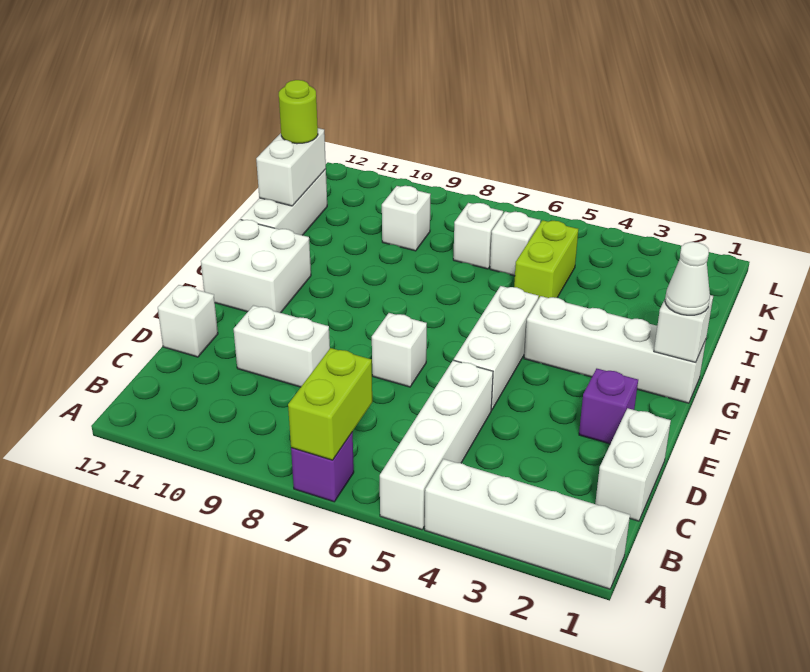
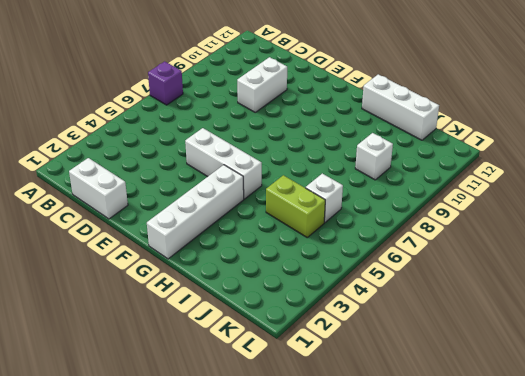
none -> white brick A1:A4 level 1
none -> white brick A5:D5 level 1
none -> white brick D12 level 1

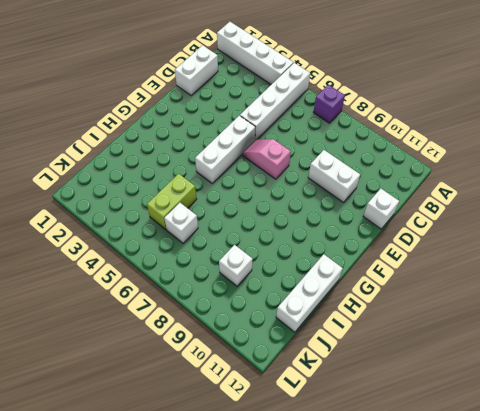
pink slope E6:E7 level 1 top 7 -> white brick E7 level 1
none -> purple brick E2 level 1
none -> white brick F11:G12 level 1
none -> white brick G1:G4 level 1

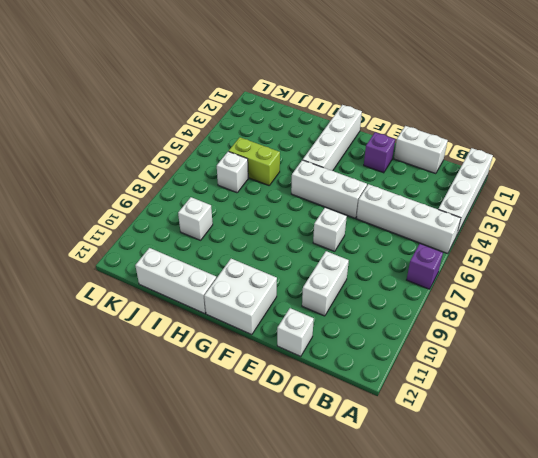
none -> white brick J7 level 1
none -> lime brick A7:B7 level 2
none -> white brick G1 level 2

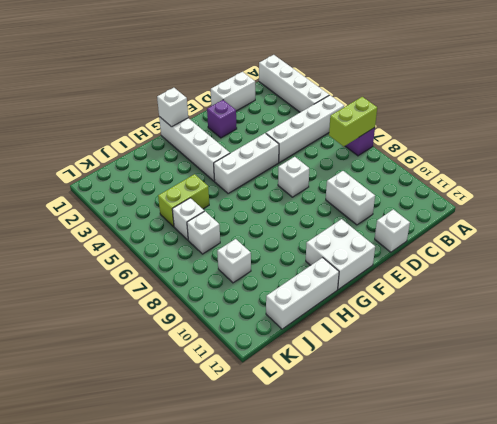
none -> white brick I12:J12 level 2
none -> white cone G1 level 3
none -> lime round brick J12 level 3

